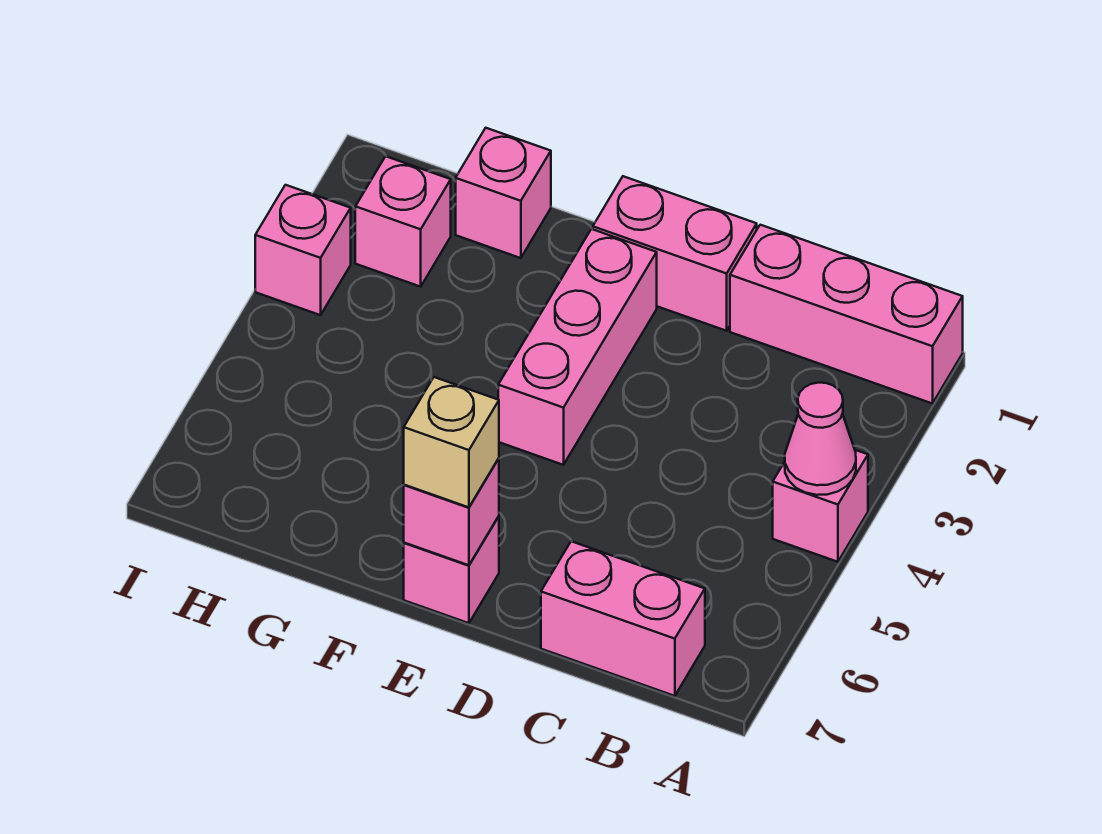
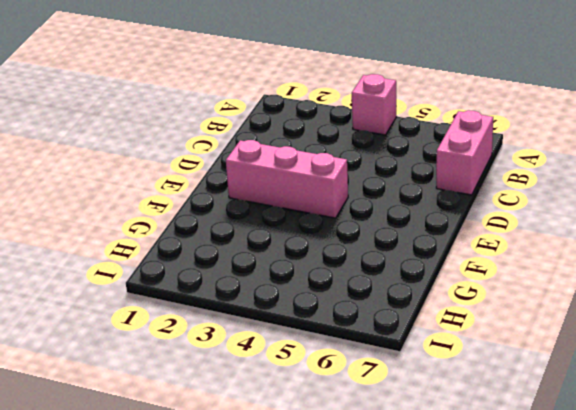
none -> pink brick A1:C1 level 1
none -> pink brick D1:E1 level 1
none -> pink brick E7 level 1

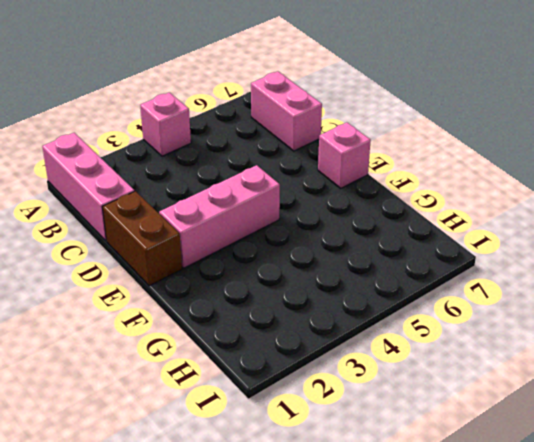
brown brick D1:E1 level 1 -> pink brick D1:E1 level 1
none -> pink brick G1 level 1
none -> pink brick H2 level 1
none -> pink brick I3 level 1

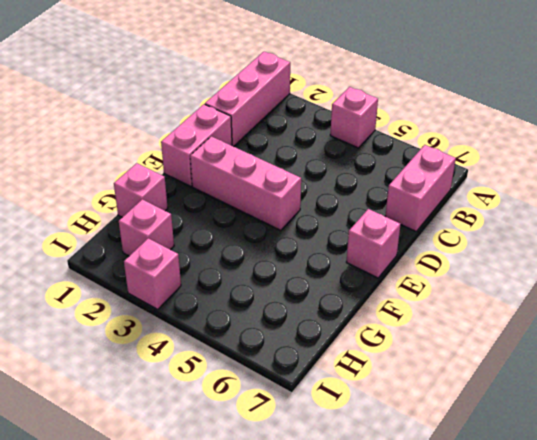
none -> pink cone A4 level 2
none -> pink brick E7 level 2
none -> tan brick E7 level 3

